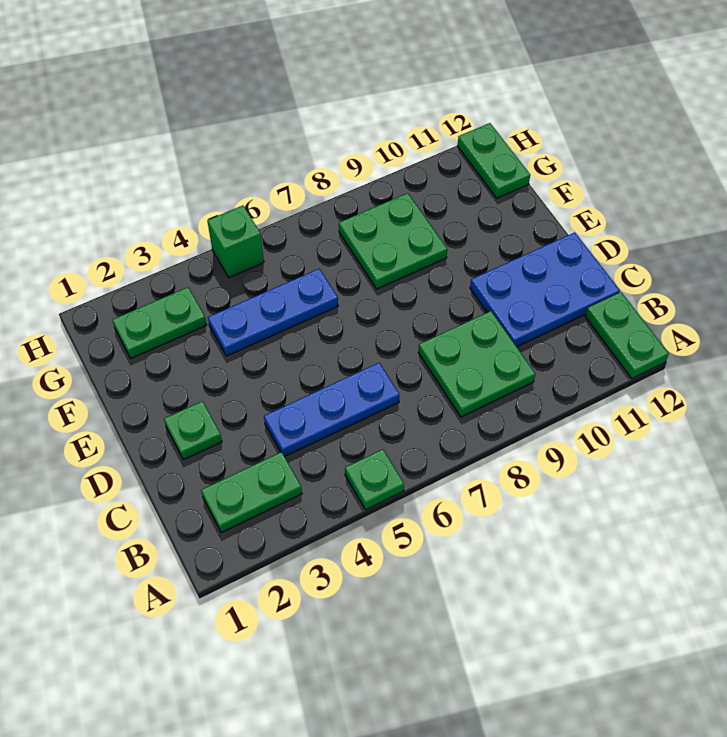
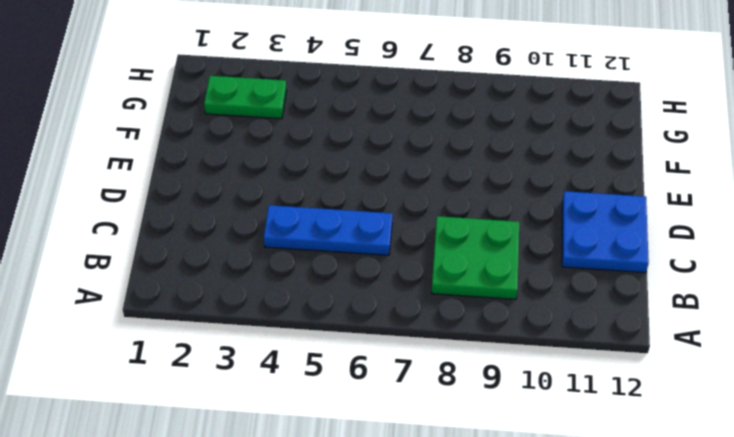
blue plate C11:D12 level 1 -> blue plate C10:D12 level 1
none -> green plate A5 level 1
none -> green plate A12:B12 level 1
none -> green plate B2:B3 level 1

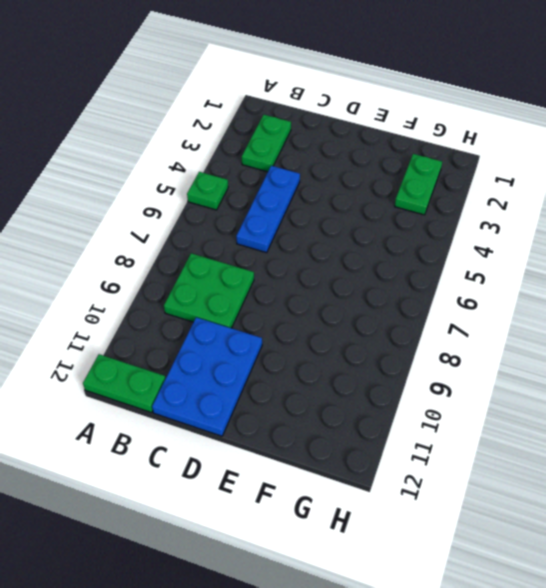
none -> green plate D2 level 1
none -> blue plate F4:F6 level 1
none -> green plate F8:G9 level 1

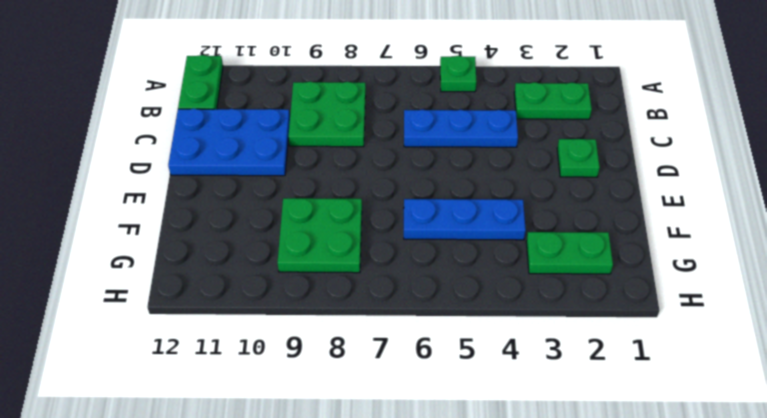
none -> green plate G12:H12 level 1
none -> green brick H5 level 1

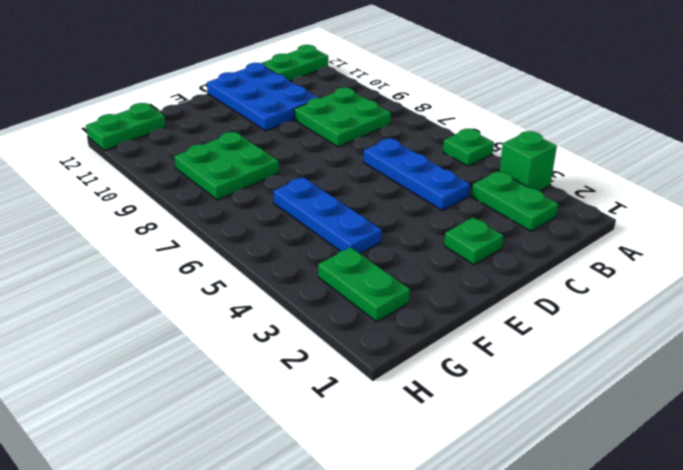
green brick A3 level 1 -> green brick H5 level 1

